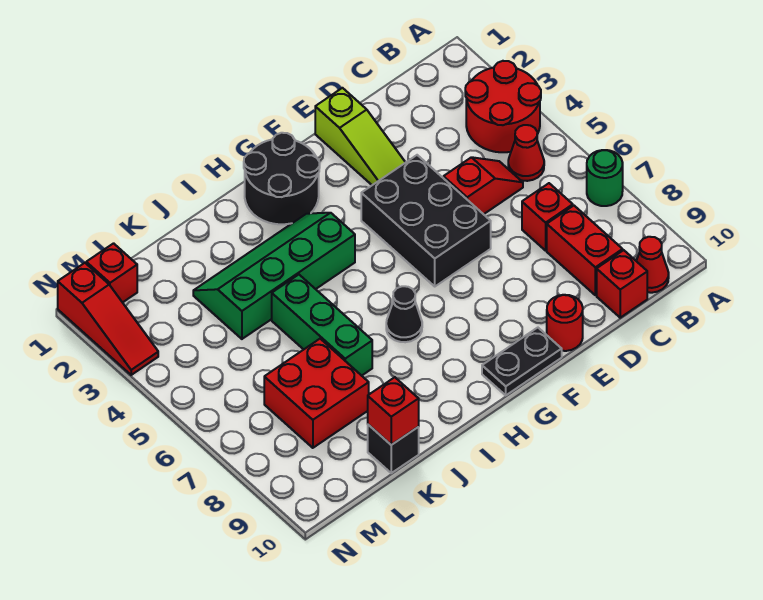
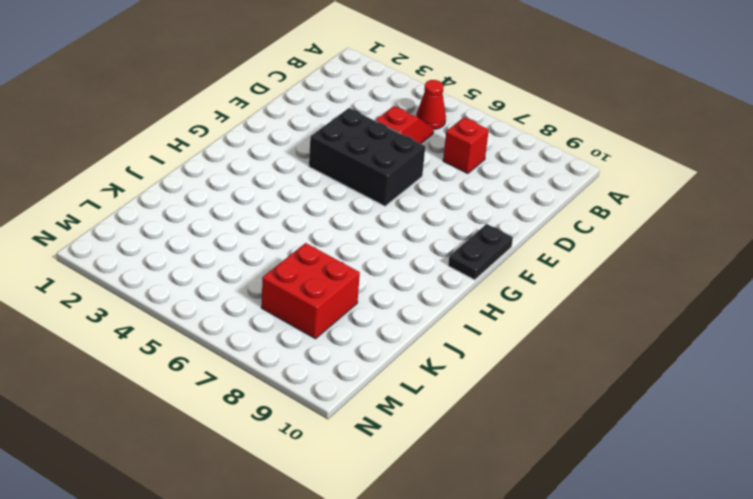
none -> red round brick A3:B4 level 1
none -> green round brick A7 level 1
none -> red cone B10 level 1

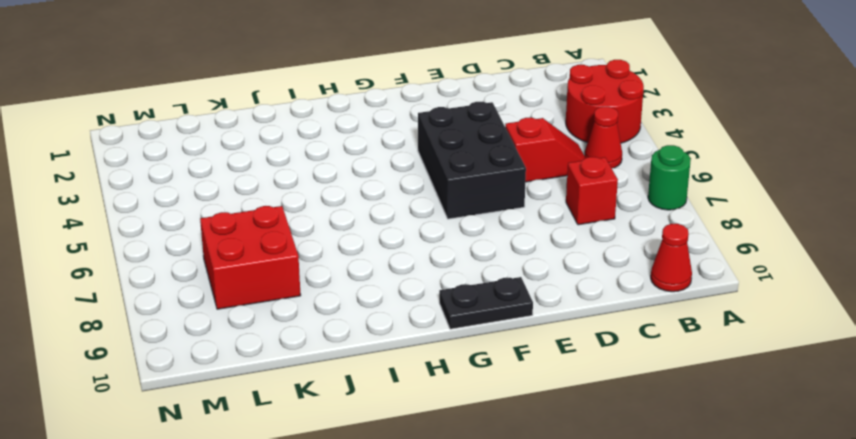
none -> red brick C8:C9 level 1
none -> red brick C10 level 1
none -> lime slope E1:E3 level 1 top 1

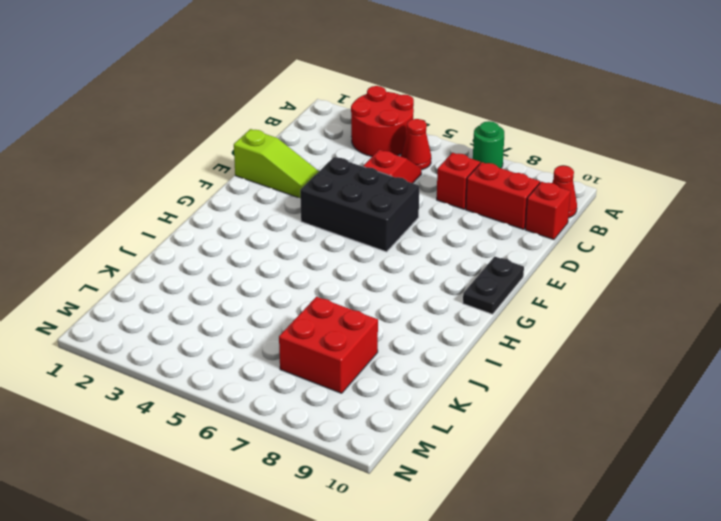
none -> red round brick E10 level 1
none -> black round brick G1:H2 level 1
none -> green slope H3:K4 level 1 top 4

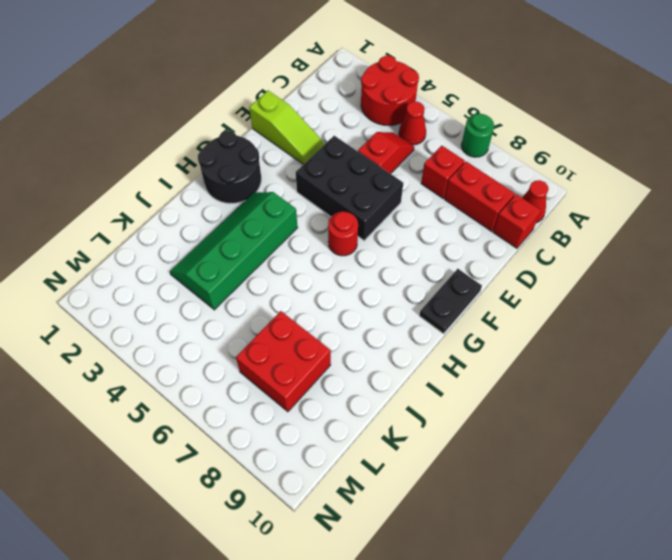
red round brick G6 level 1 -> red round brick E10 level 1
none -> black cone H7 level 1
none -> green brick J5:J7 level 1
none -> black brick K10 level 1

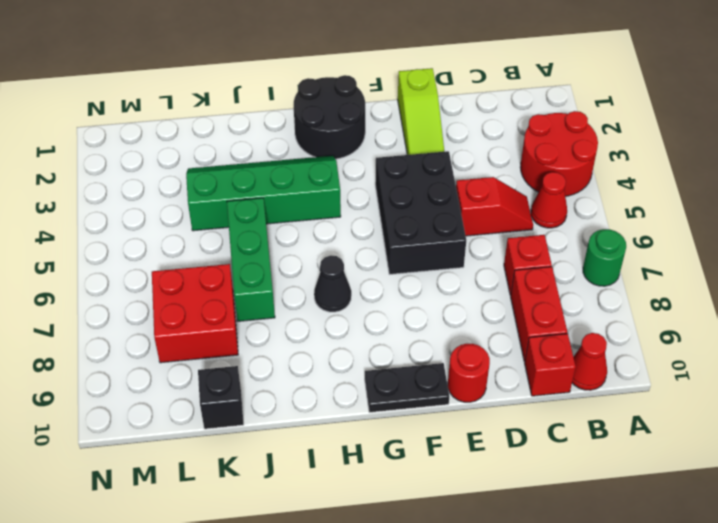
none -> red brick M1 level 1
none -> red slope N1:N3 level 1 top 1
none -> red brick K10 level 2

